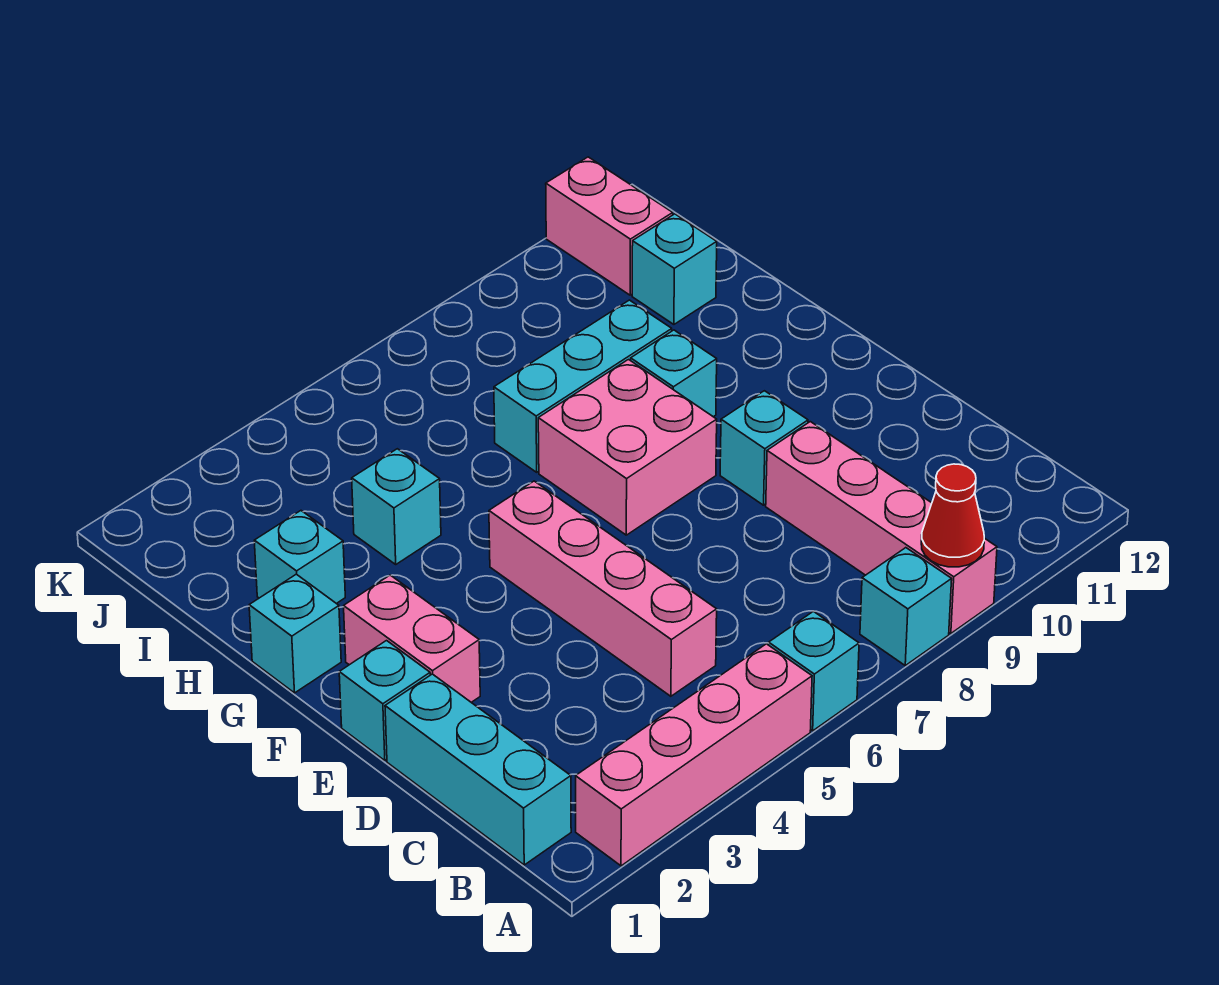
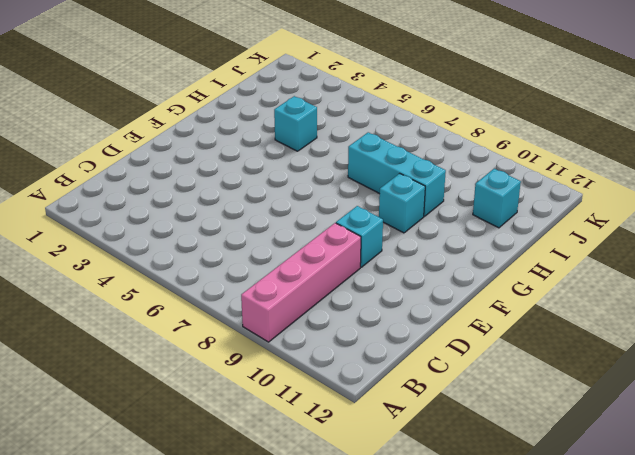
none -> pink brick A2:A5 level 1
none -> cyan brick A6 level 1
none -> cyan brick A8 level 1

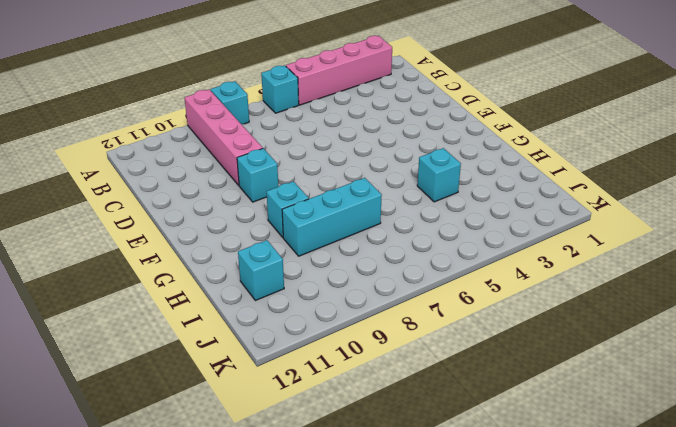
none -> cyan brick B1:D1 level 1
none -> pink brick C5:F5 level 1
none -> cyan brick E1 level 1

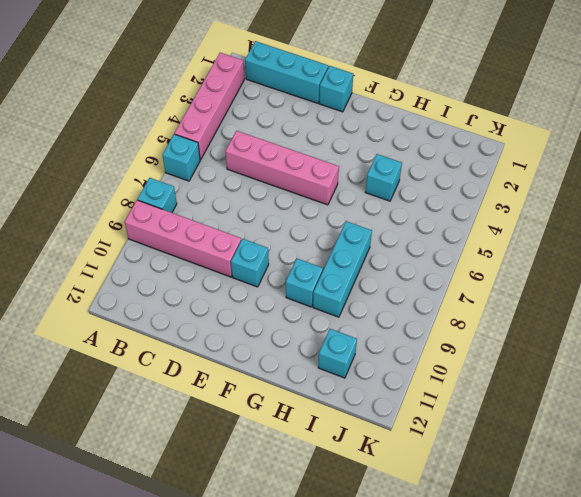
none -> pink brick E2:F2 level 1
none -> pink brick F7:G8 level 1
none -> cyan brick G1 level 1

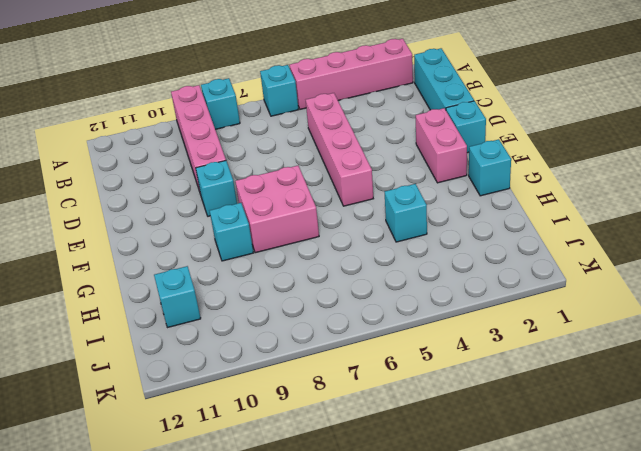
none -> cyan brick H2 level 1
none -> cyan brick H7:H9 level 1
none -> pink brick J11:K11 level 1

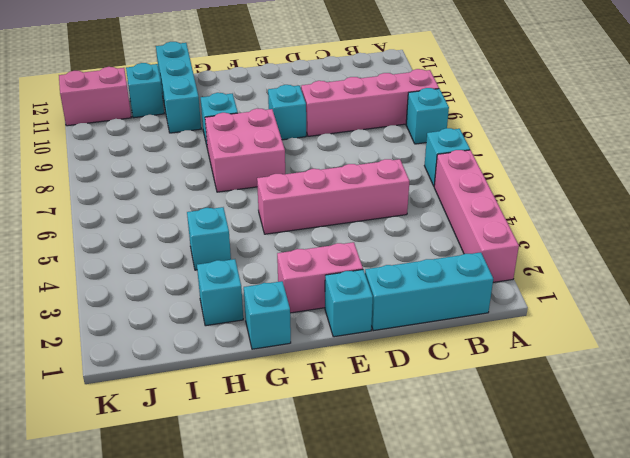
cyan brick H10:H12 level 1 -> cyan brick H7:H9 level 1
none -> red cone A9 level 2

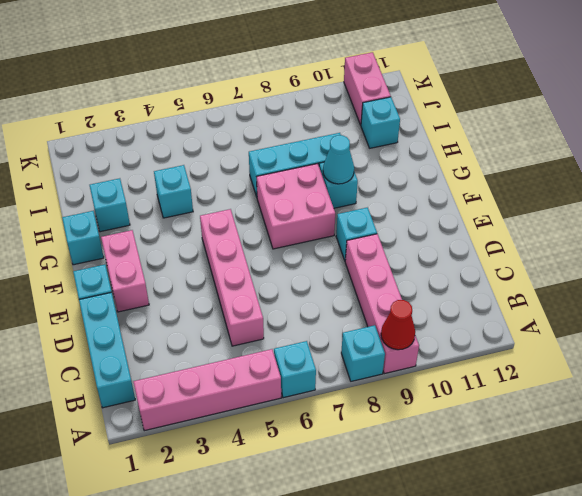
cyan cone G9 level 2 -> none

